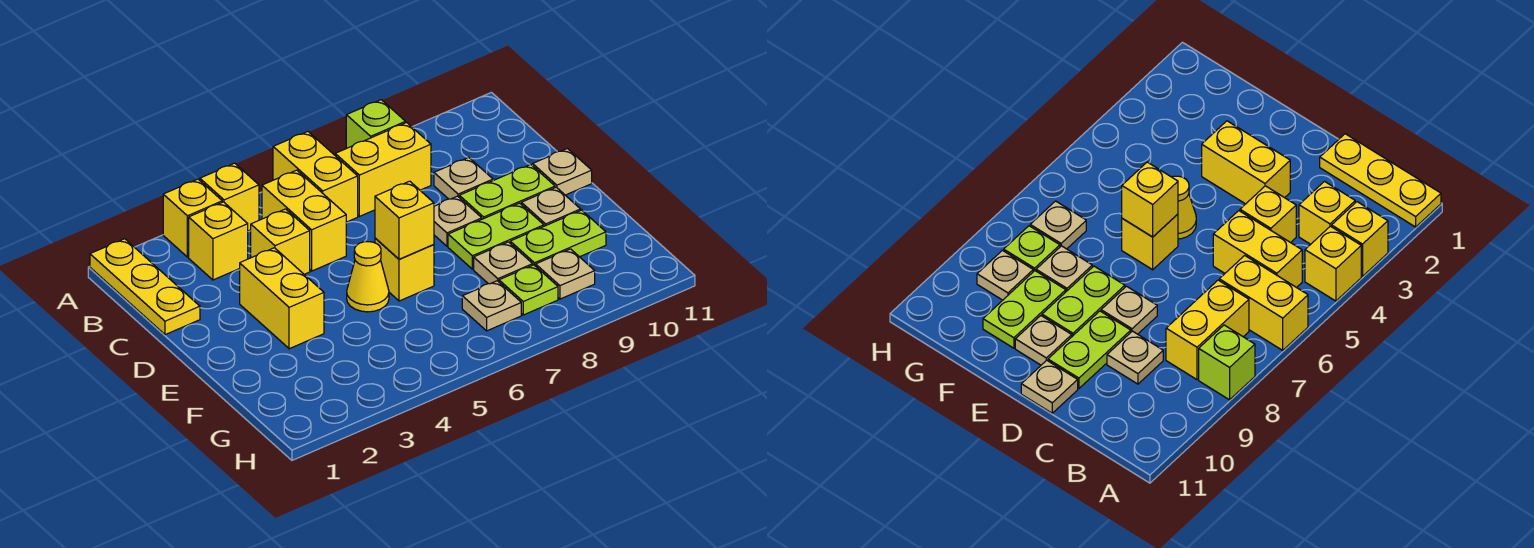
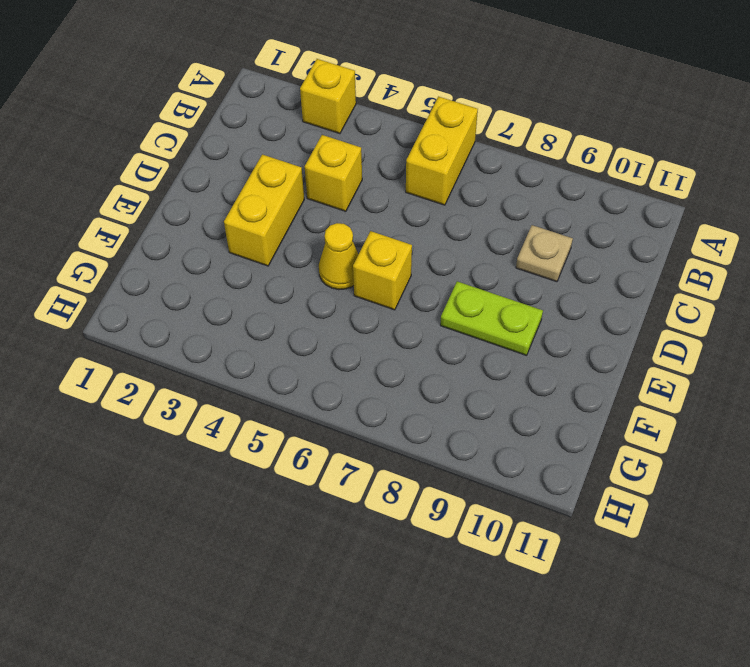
none -> yellow plate A1:C1 level 1
none -> yellow brick A4 level 1
none -> lime brick A8 level 1

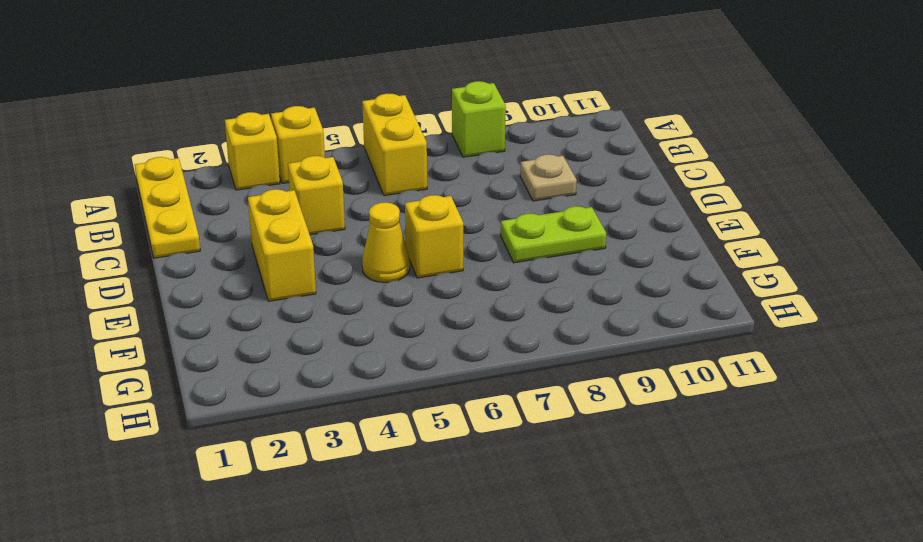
none -> yellow brick B3 level 1
none -> yellow brick B5:C5 level 1
none -> yellow brick B7:B8 level 1

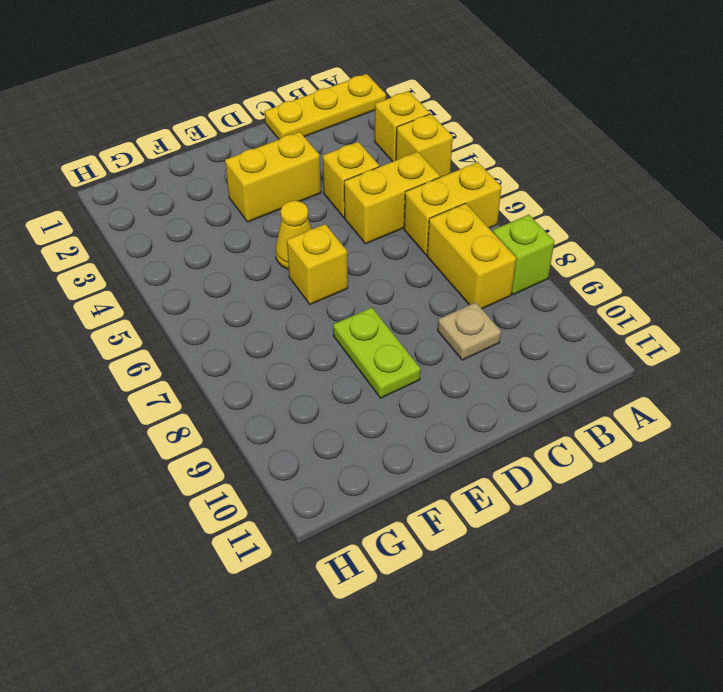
none -> yellow brick B3 level 1
none -> tan plate D8 level 1
none -> lime plate D9:D10 level 1

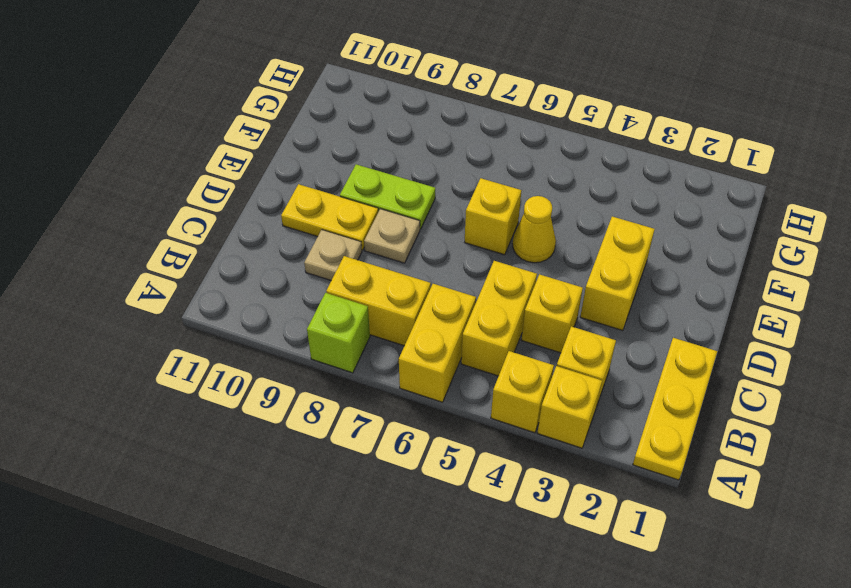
yellow plate D9:D10 level 1 -> lime plate D9:D10 level 1
none -> tan plate D11 level 1
none -> tan plate E10 level 1
none -> tan plate F8 level 1

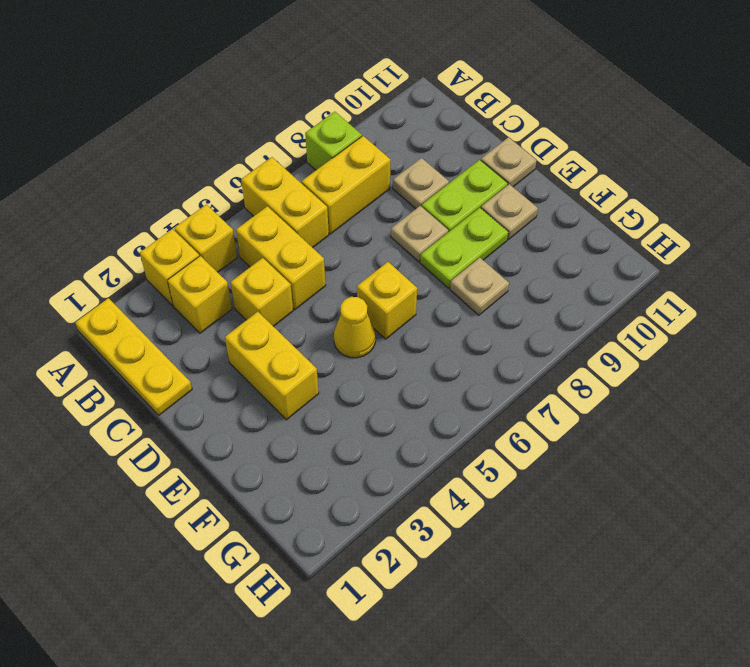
none -> lime plate F9:F10 level 1
none -> tan plate G7 level 1
none -> lime plate G8 level 1

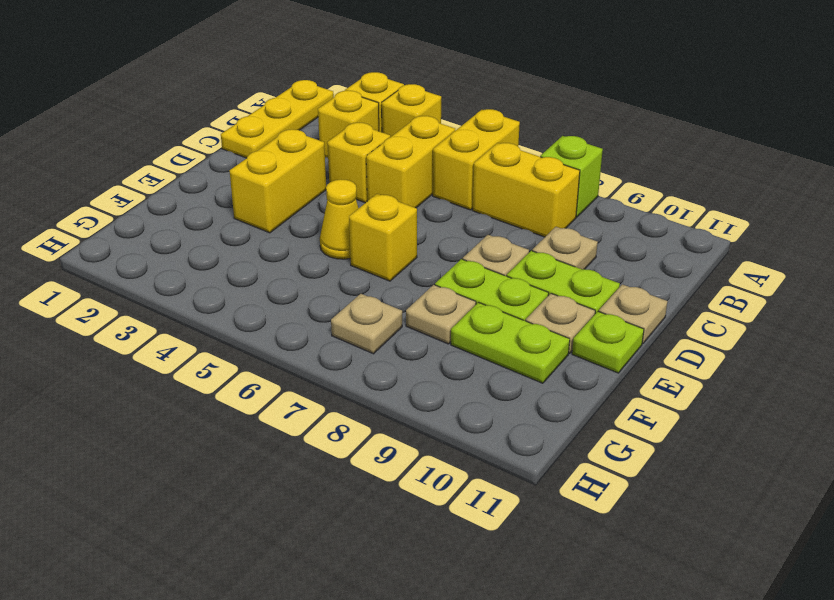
lime plate E11 level 1 -> lime plate G8 level 1
none -> tan plate G9 level 1
none -> yellow brick E6 level 2

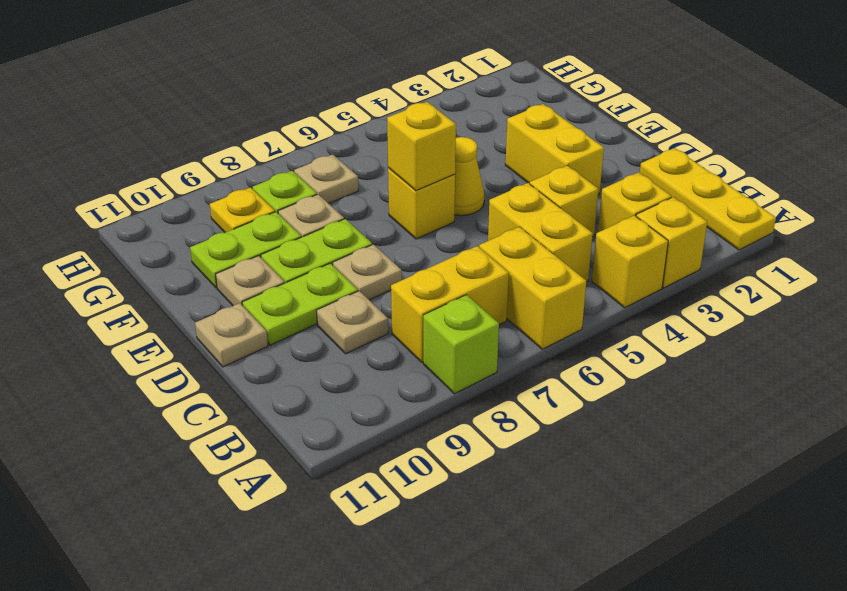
yellow plate G9 level 1 -> tan plate G9 level 1

